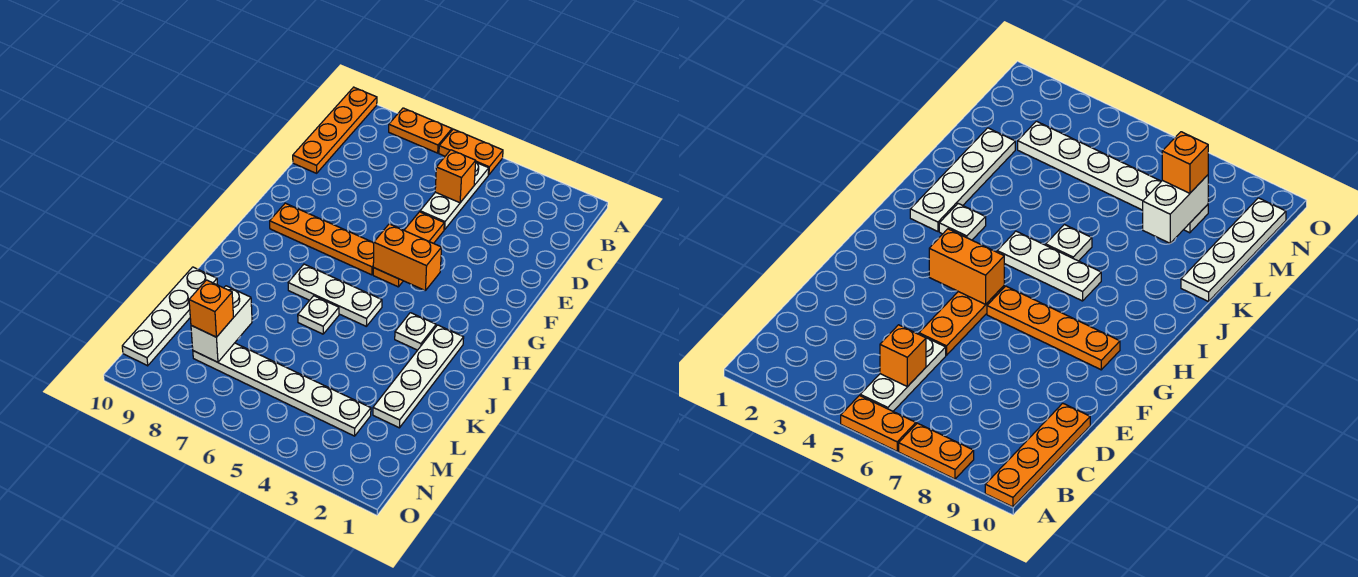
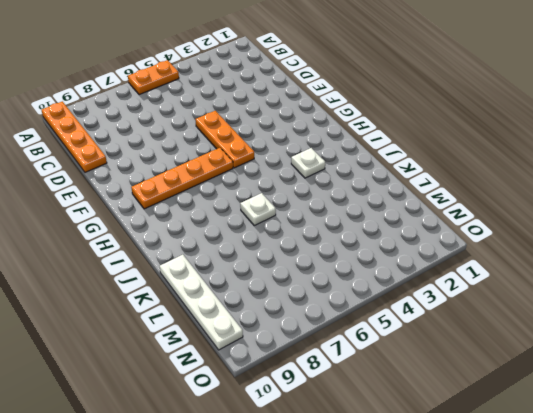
none -> orange plate A7:A8 level 1
none -> white plate B5:D5 level 1
none -> white plate I2:L2 level 1

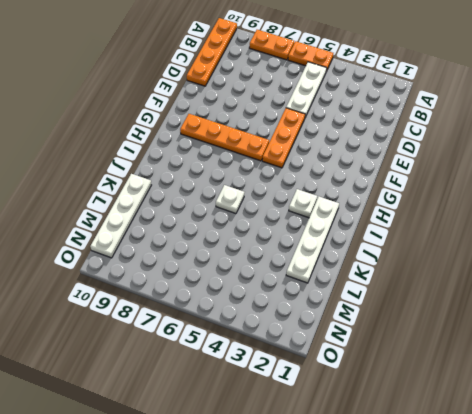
none -> white plate I5:I7 level 1
none -> white plate M3:M8 level 1
none -> orange brick C5 level 2

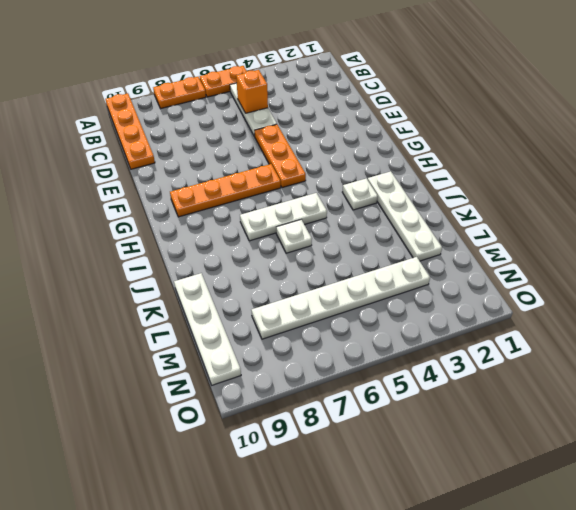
none -> orange brick G4:G5 level 2
none -> white brick L8:M8 level 2
none -> orange brick M8 level 3

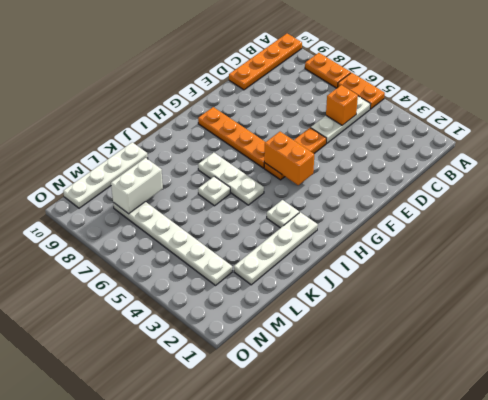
none -> orange brick M8 level 3

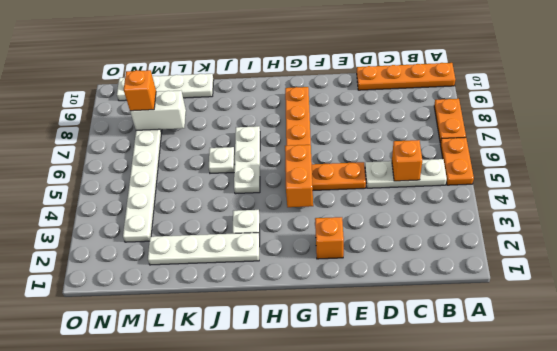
orange brick F2 level 1 -> none

